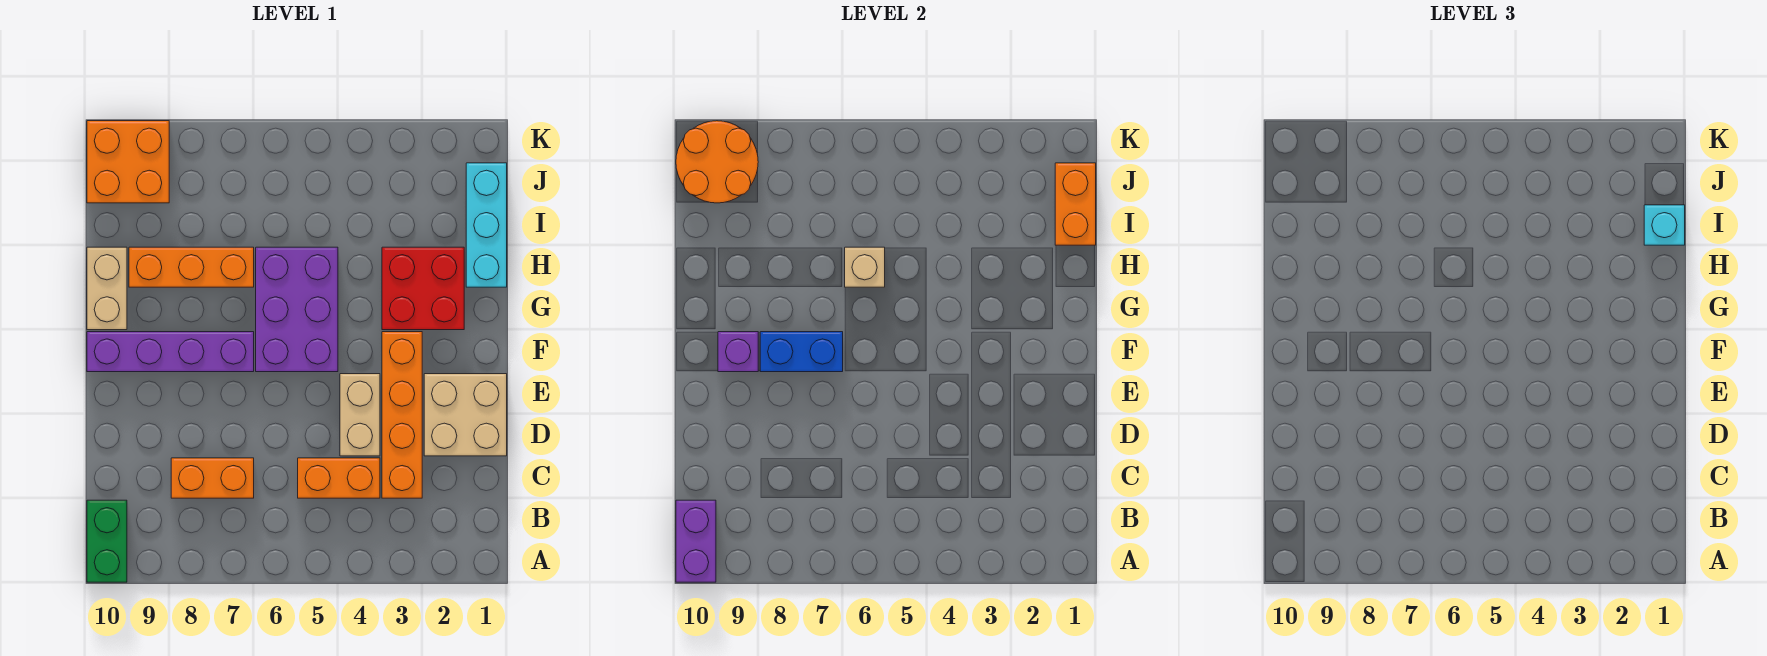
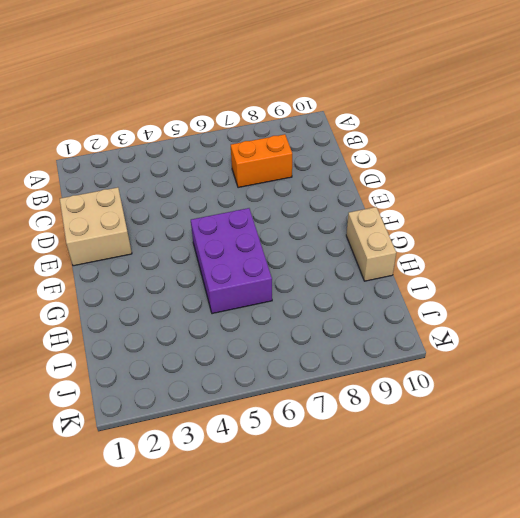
none -> green brick A10:B10 level 1
none -> orange brick C3:F3 level 1
none -> orange brick C4:C5 level 1

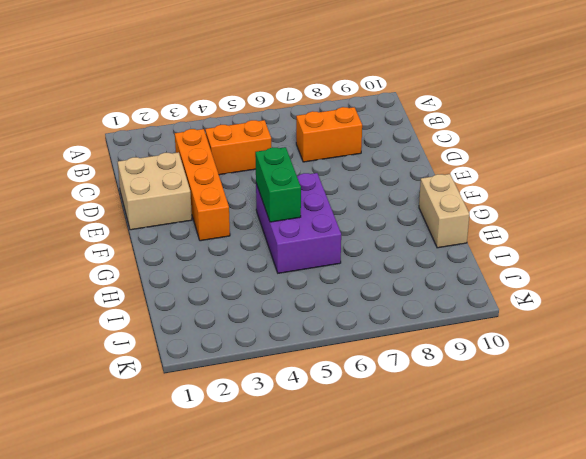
green brick F5:G5 level 2 -> green brick A10:B10 level 1
none -> tan brick D4:E4 level 1
none -> purple brick F7:F10 level 1
none -> red brick G2:H3 level 1

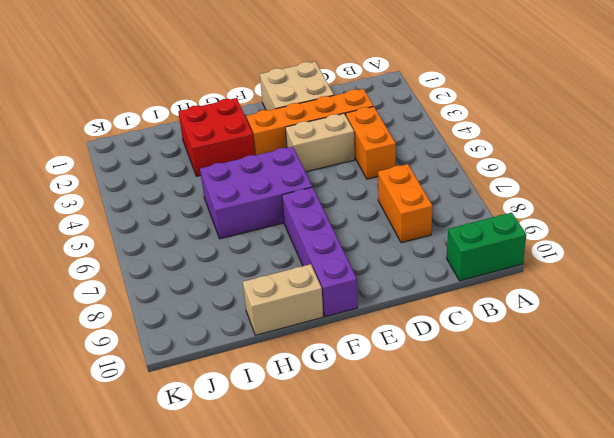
none -> cyan brick H1:J1 level 1
none -> orange brick H7:H9 level 1
none -> orange brick J9:K10 level 1

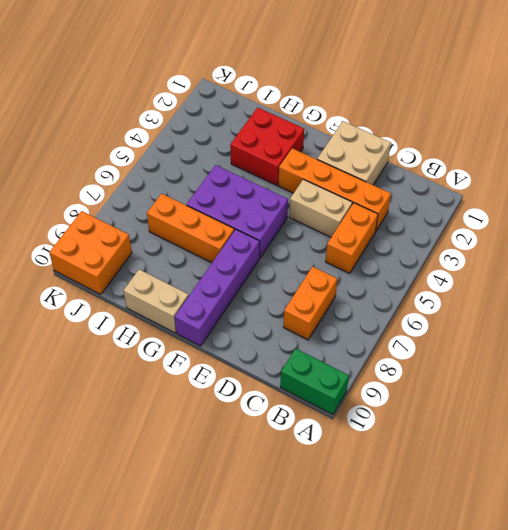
orange brick G7:I7 level 1 -> orange brick H7:H9 level 1
none -> cyan brick H1:J1 level 1
none -> purple brick A10:B10 level 2
none -> blue brick F7:F8 level 2

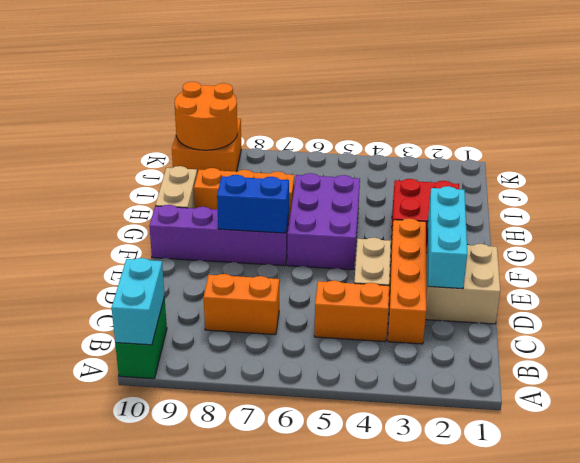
cyan brick A10:B10 level 2 -> purple brick A10:B10 level 2
cyan brick D2:F2 level 2 -> cyan brick H1:J1 level 1
none -> purple brick F9 level 2
none -> tan brick H6 level 2
none -> orange brick I1:J1 level 2

